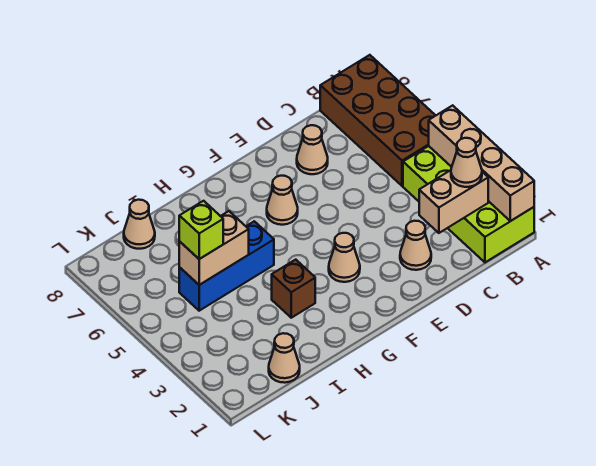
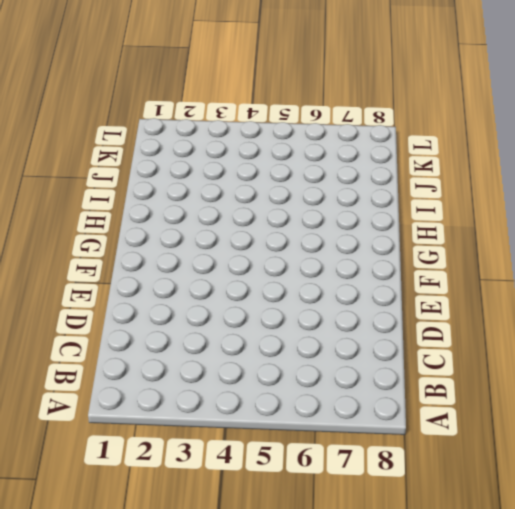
none -> lime brick A1:B4 level 1
none -> brown brick A5:B8 level 1
none -> tan cone D2 level 1

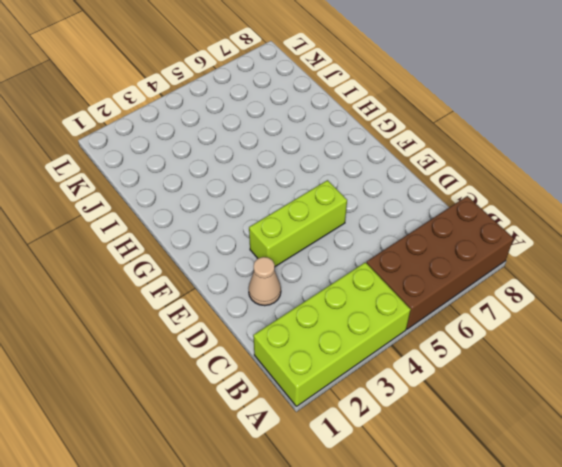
lime brick E3:E5 level 1 -> none
none -> tan cone D7 level 1
none -> tan cone F3 level 1
none -> tan cone F6 level 1

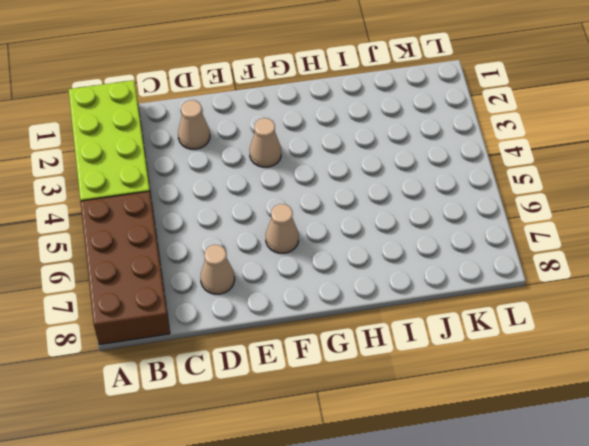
none -> brown brick H3 level 1
none -> blue brick H5:J5 level 1
none -> tan cone J1 level 1

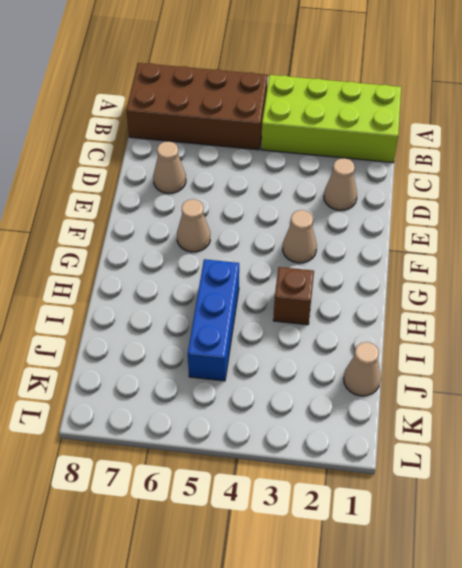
none -> tan cone J8 level 1
none -> tan brick A1:A4 level 2
none -> tan brick B2:C2 level 2

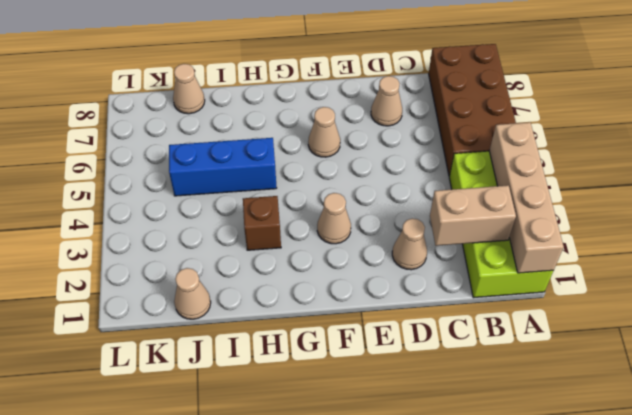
none -> tan brick I5:J5 level 2
none -> tan cone B2 level 3
none -> lime brick J5 level 3

